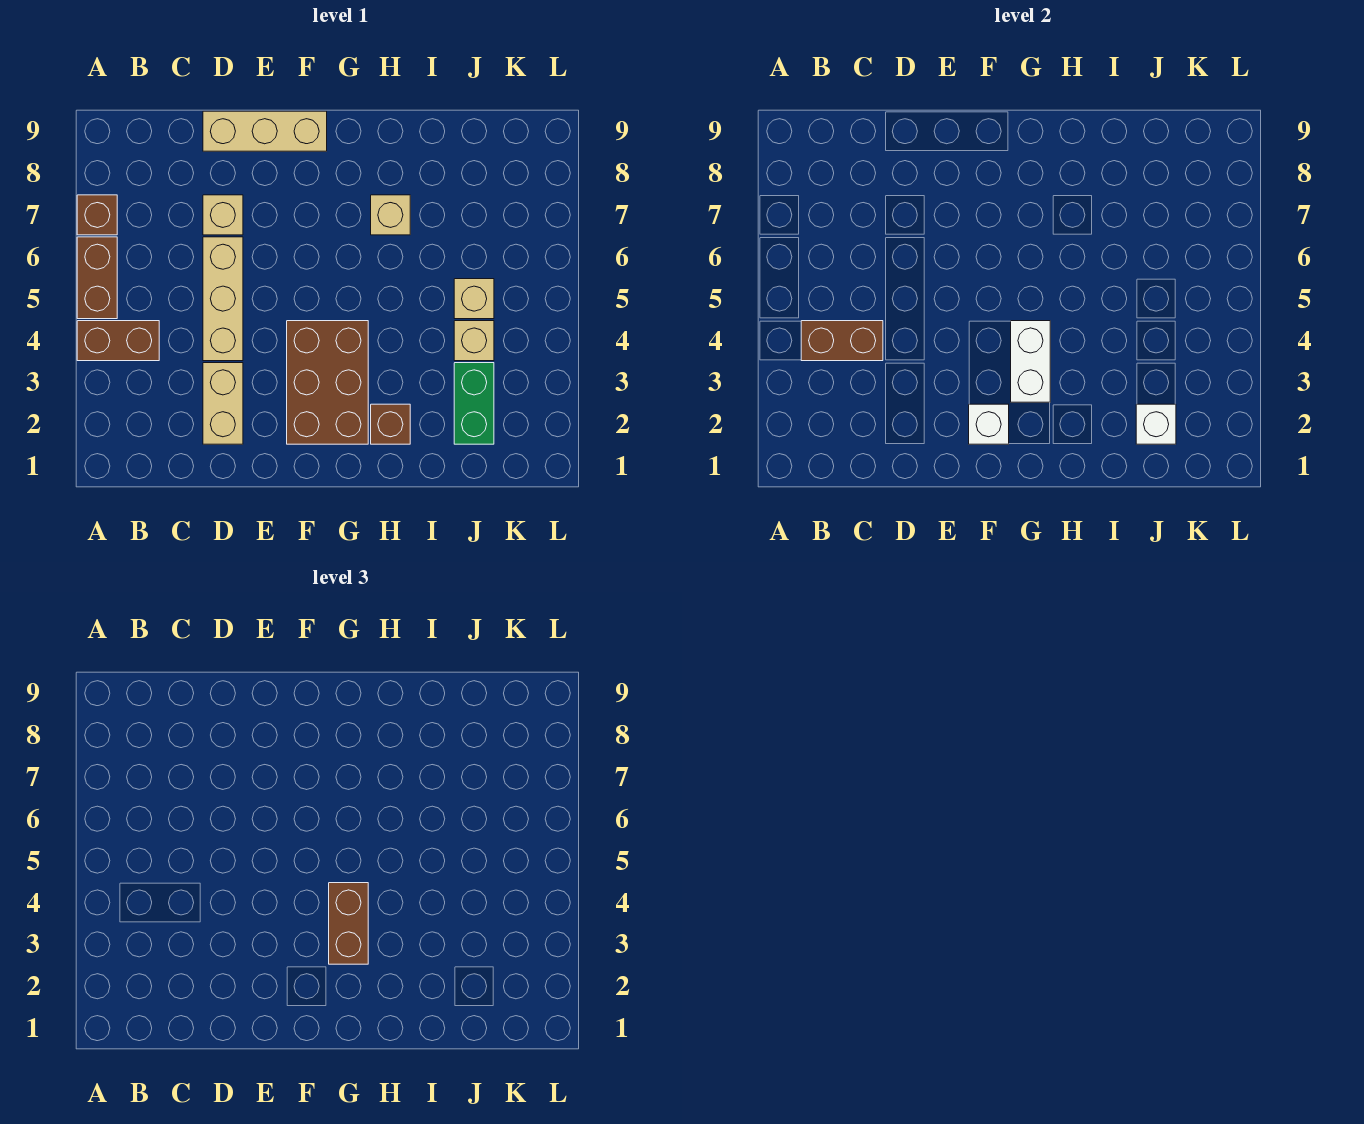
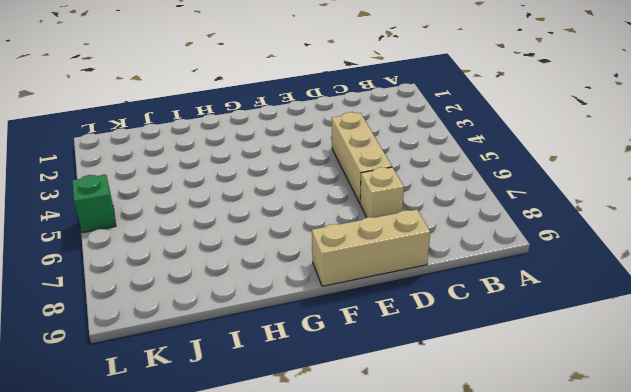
green brick L5 level 1 -> none
none -> brown brick A4:B4 level 1
none -> brown brick A5:A6 level 1
none -> brown brick A7 level 1

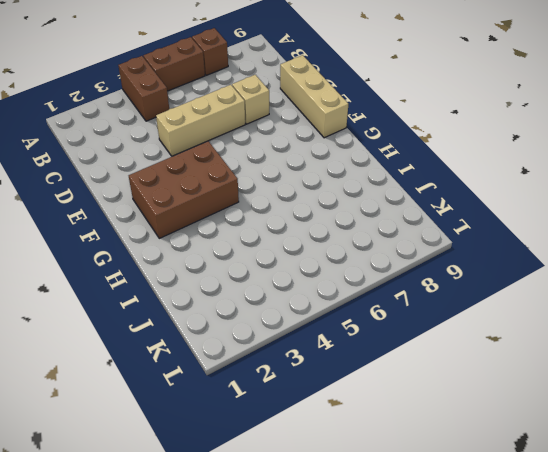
none -> tan brick D2:D3 level 1
none -> brown brick H2 level 1
none -> tan brick H7 level 1

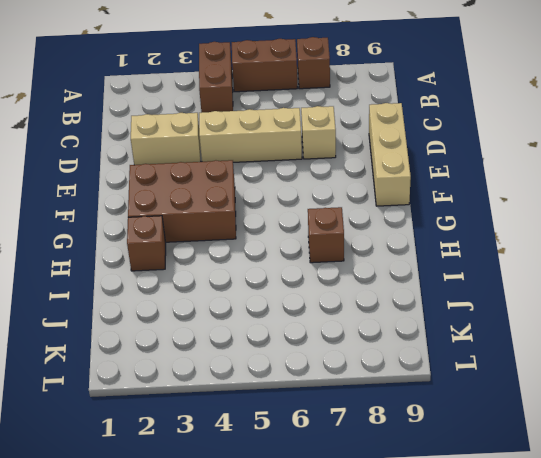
brown brick H7 level 1 -> tan brick H7 level 1
none -> green brick J2:J3 level 1
none -> tan brick J4 level 1
none -> tan brick J5 level 1

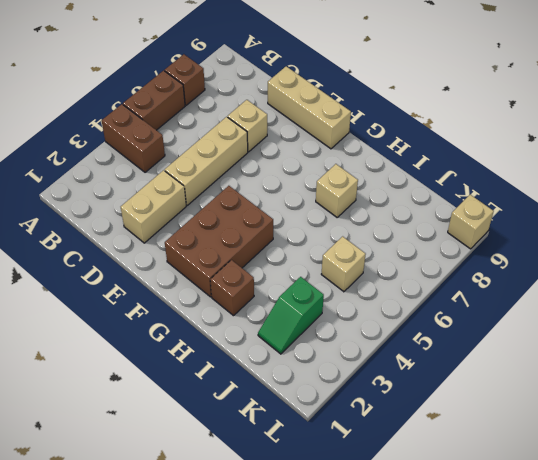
green slope J2:J3 level 1 top 3 -> green brick J2:J3 level 1
tan brick L9 level 1 -> tan brick J4 level 1
none -> brown brick B4:C4 level 2
none -> white brick F2 level 2
none -> white brick G3:G4 level 2

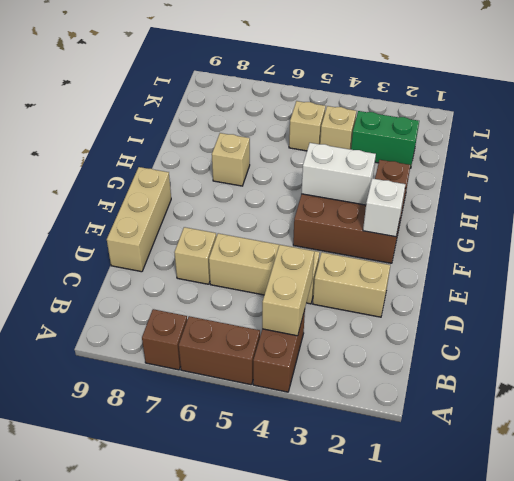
tan brick B4:C4 level 2 -> brown brick B4:C4 level 2
none -> white brick J2 level 2
none -> brown brick G3:G4 level 3

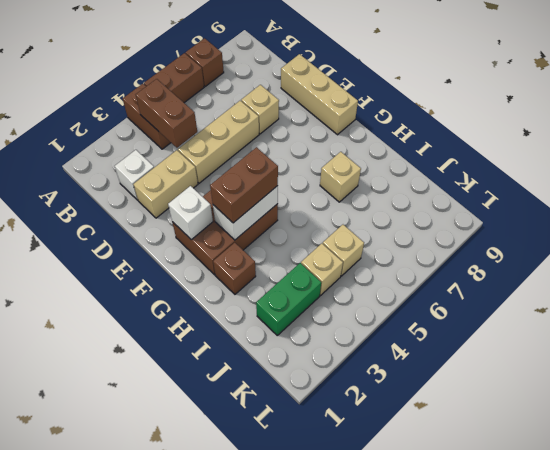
white brick C2 level 1 -> white brick J2 level 2

